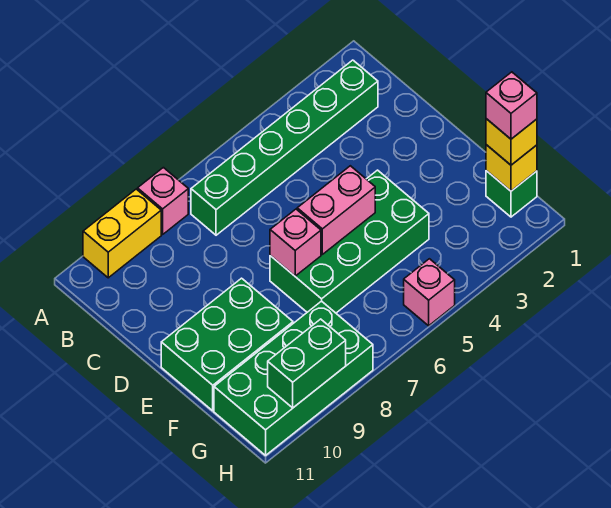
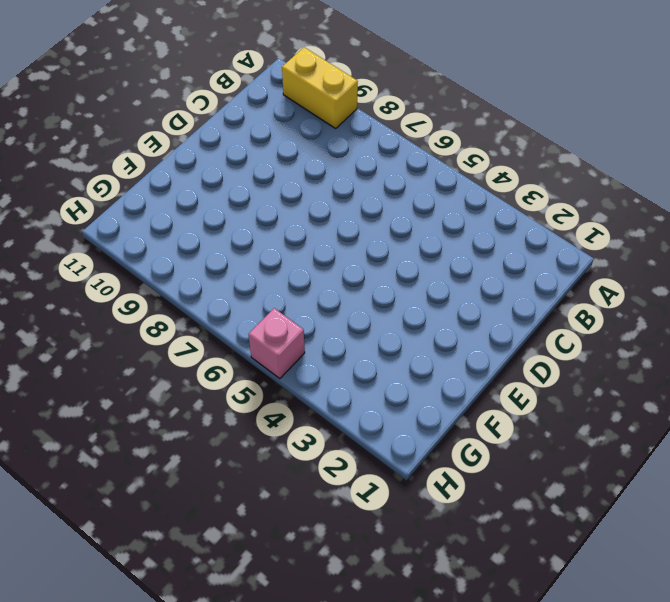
none -> pink brick A8 level 1
none -> green brick B2:B7 level 1
none -> green brick E4:F7 level 1

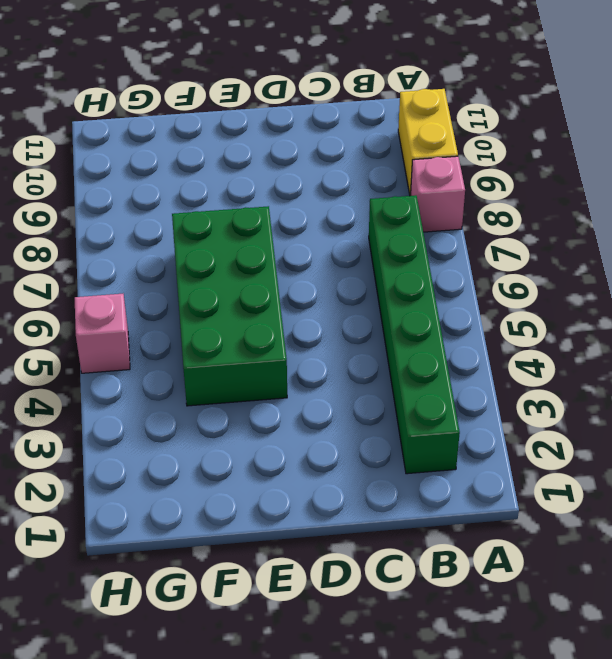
none -> green brick E9:F11 level 1
none -> green brick G1 level 1
none -> green brick G8:H11 level 1

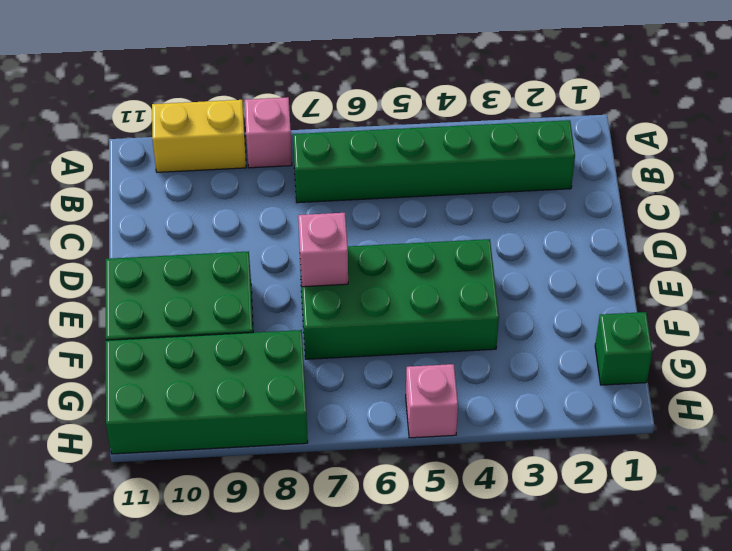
none -> pink brick E5:E6 level 2
none -> yellow brick G1 level 2
none -> green brick H9:H10 level 2

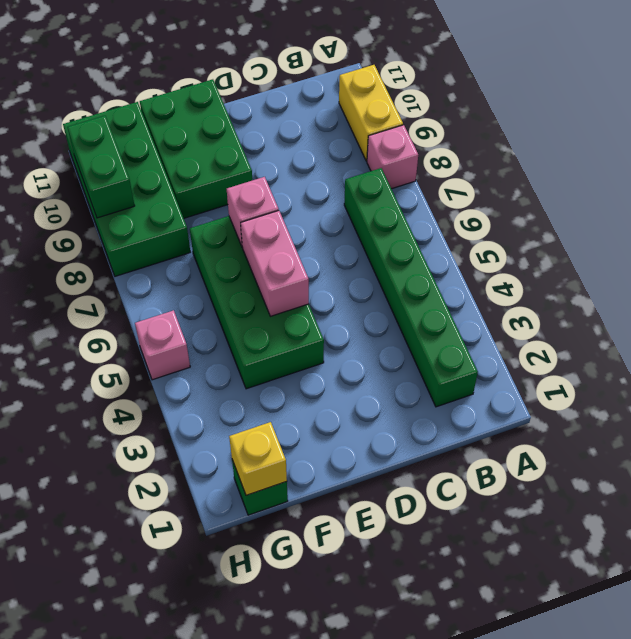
none -> yellow brick G1 level 3
none -> pink brick G1 level 4

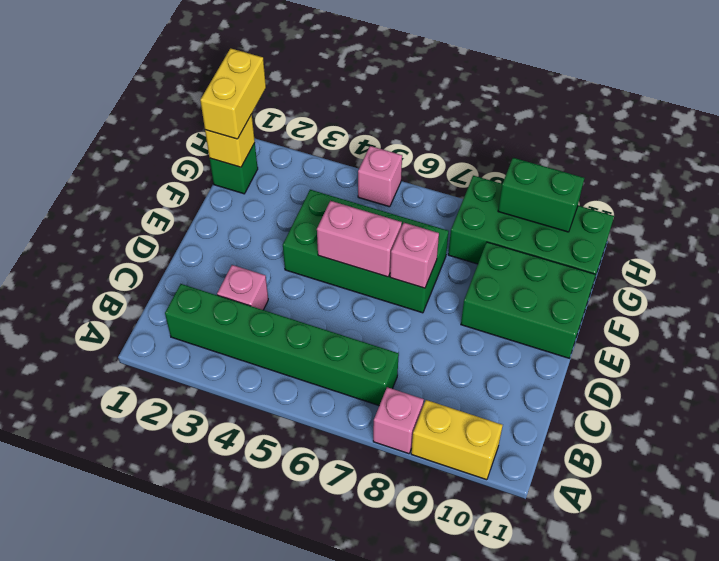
pink brick C3 level 1 -> pink brick G1 level 4
yellow brick G1:H1 level 3 -> yellow brick G1 level 3

